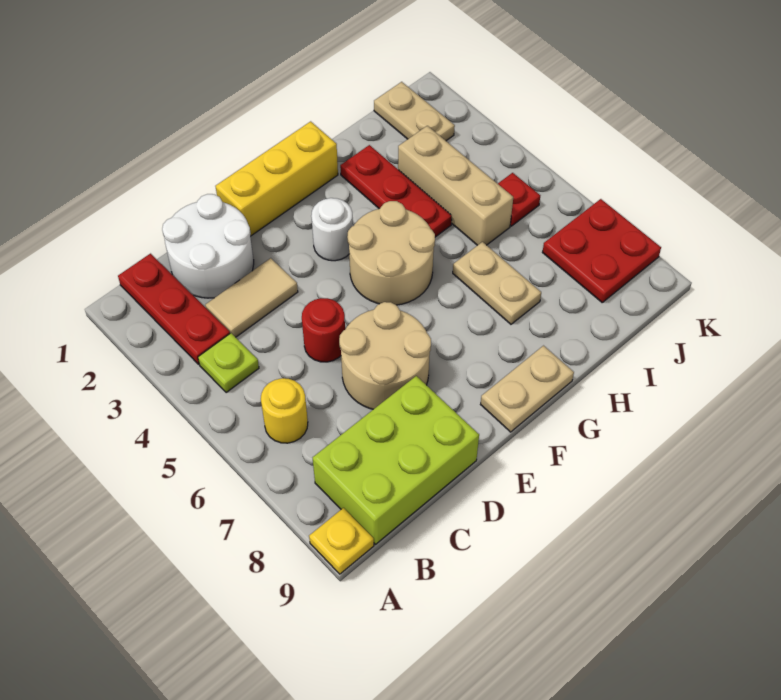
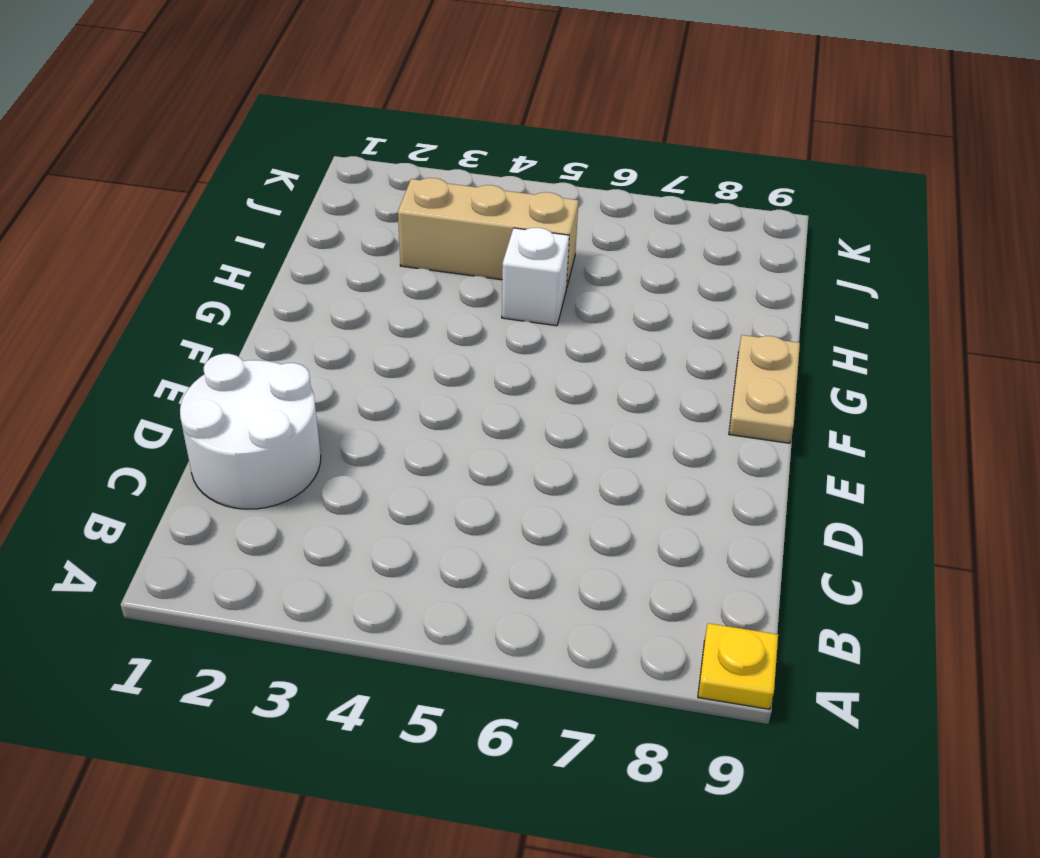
white brick H5 level 1 -> none
none -> red plate B1:B3 level 1
none -> lime plate B4 level 1
none -> yellow round brick B6 level 1

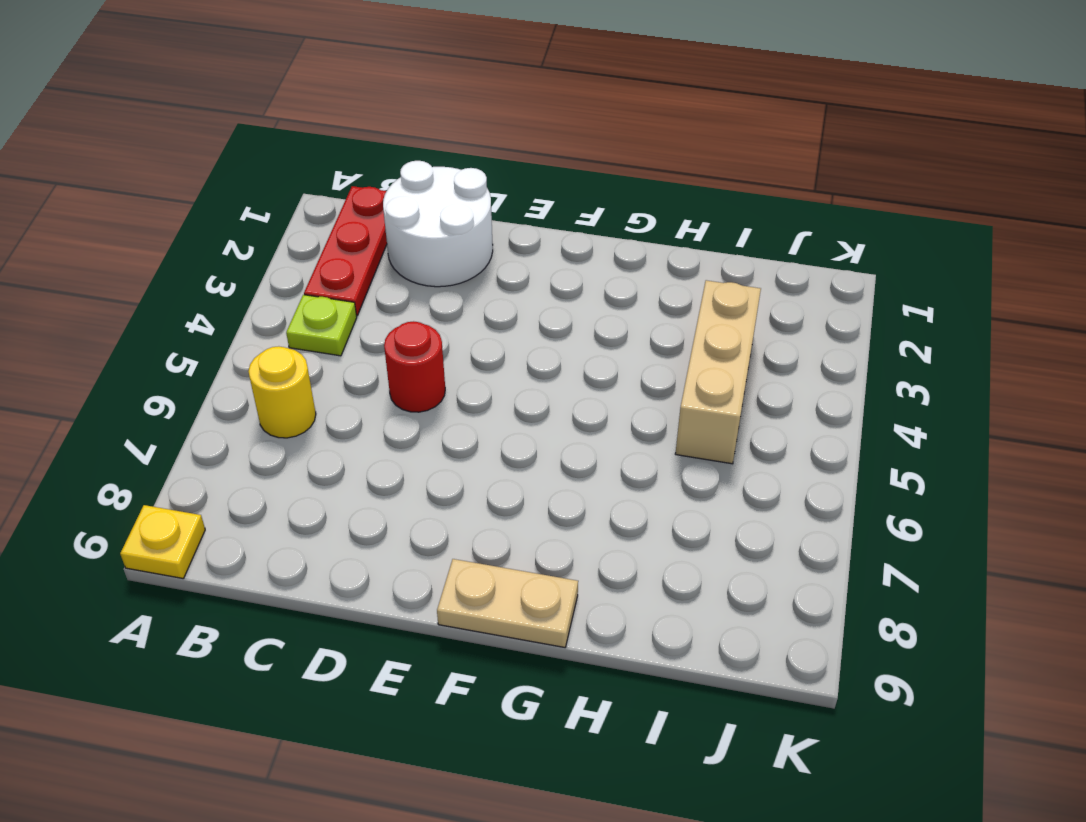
none -> lime brick B8:D9 level 1
none -> tan tile C3:D3 level 1
none -> tan round brick D6:E7 level 1

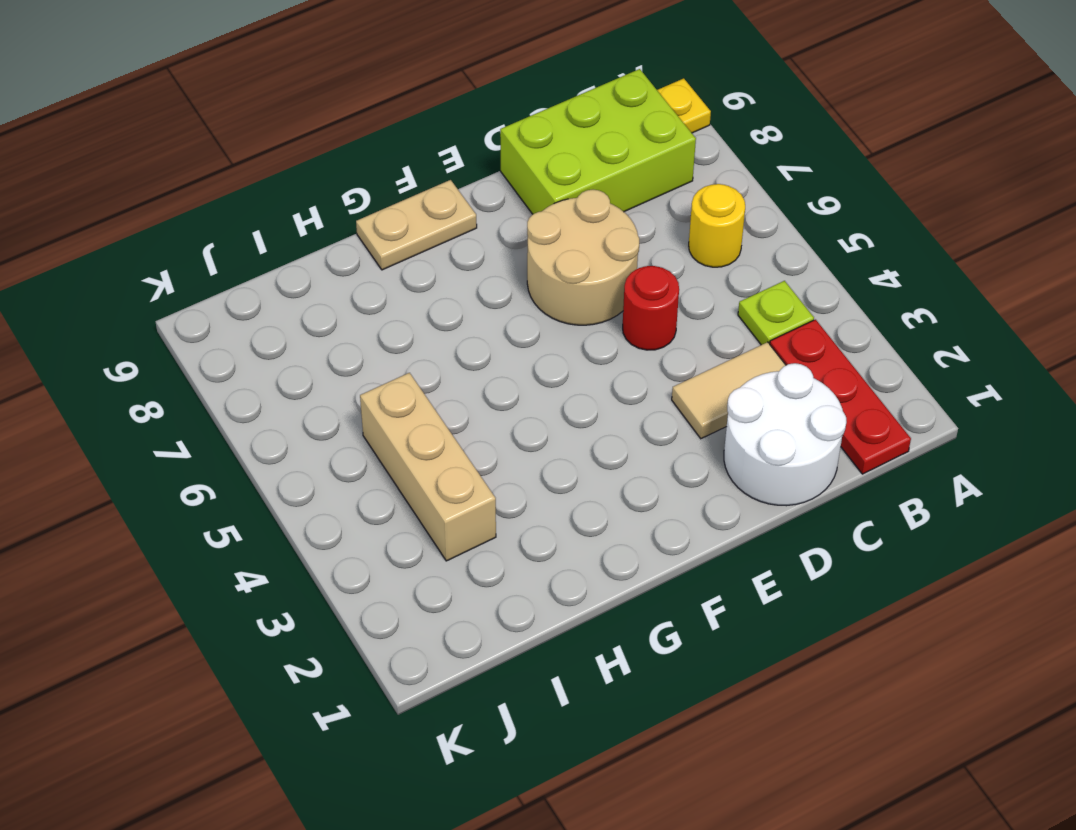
none -> yellow brick E1:G1 level 1
none -> white round brick F3 level 1
none -> tan round brick F4:G5 level 1

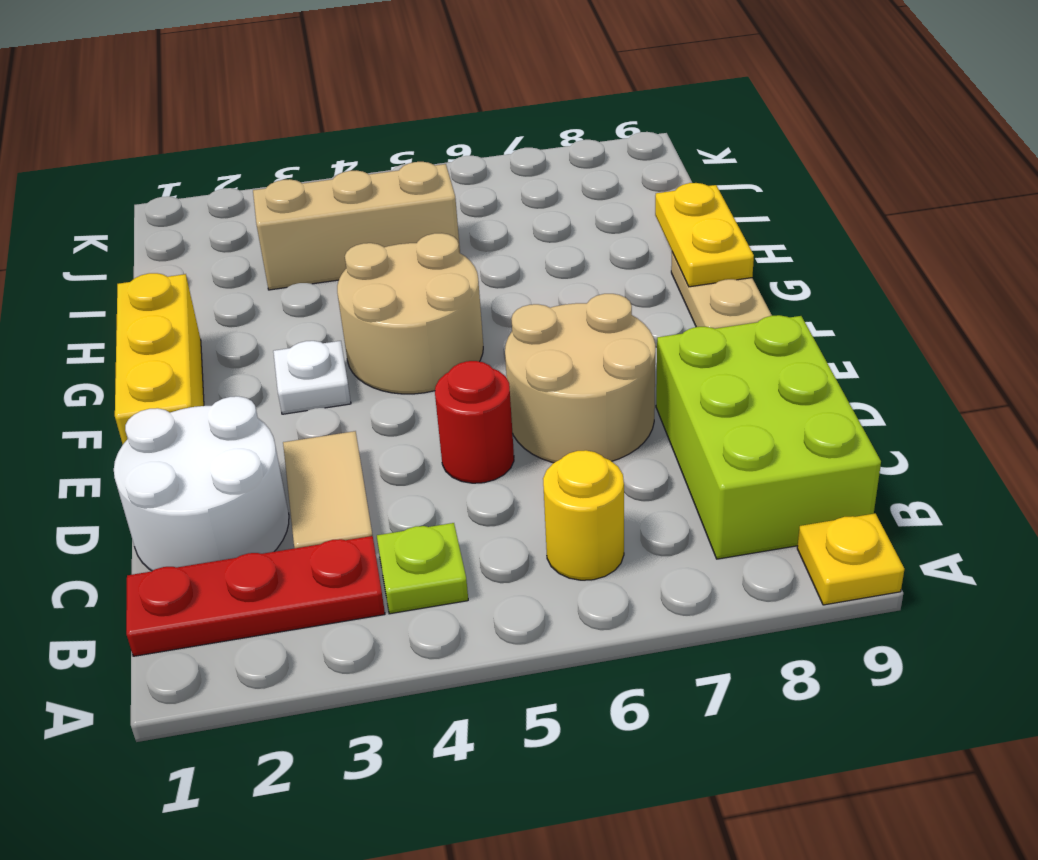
white plate F3 level 1 -> white round brick F3 level 1
yellow plate G9:H9 level 2 -> none
none -> red plate H2:H4 level 1
none -> tan plate H6:H7 level 1
none -> tan plate J1:J2 level 1

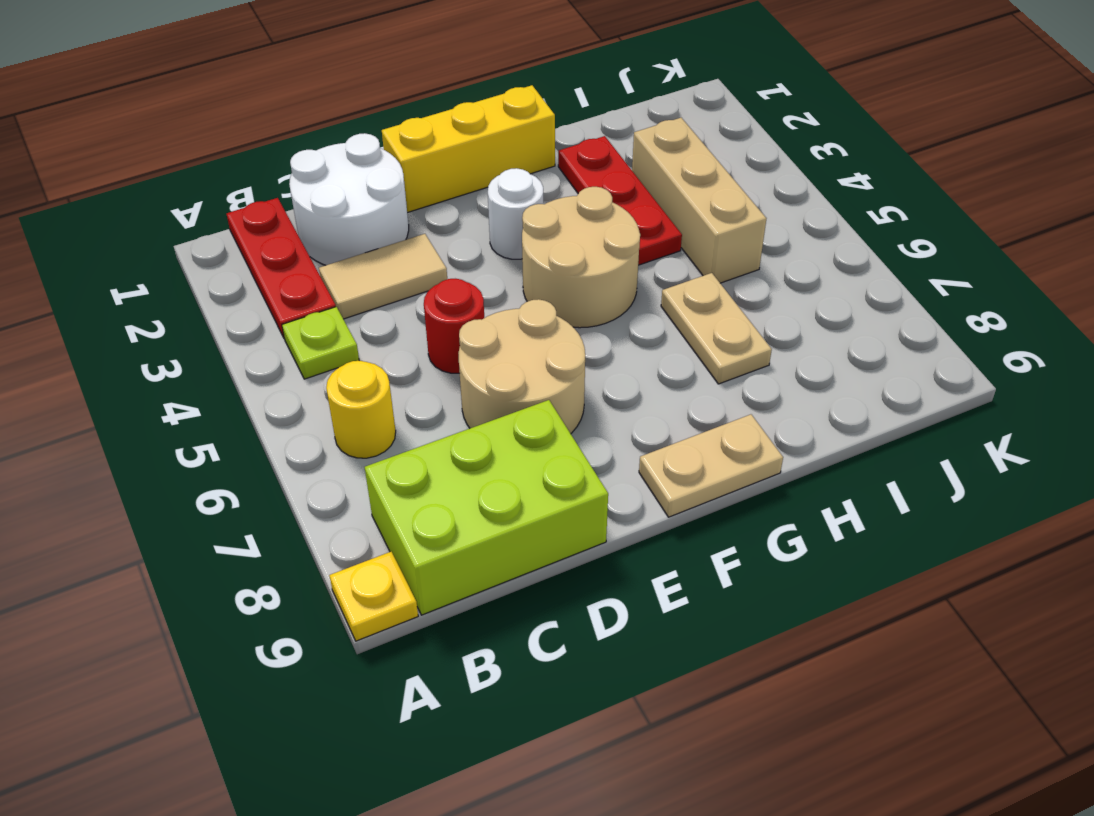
none -> tan plate J1:J2 level 1
none -> red plate J5 level 1
none -> red plate J7:K8 level 1

